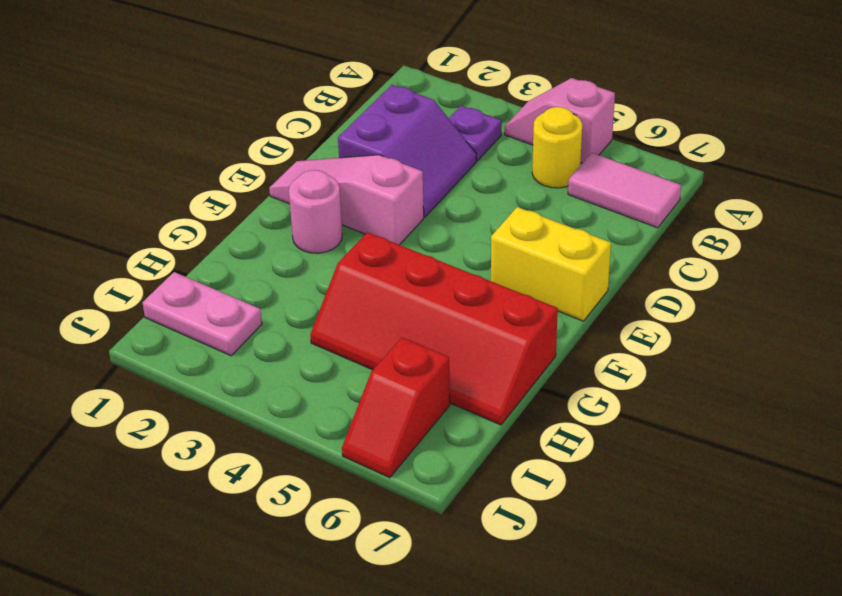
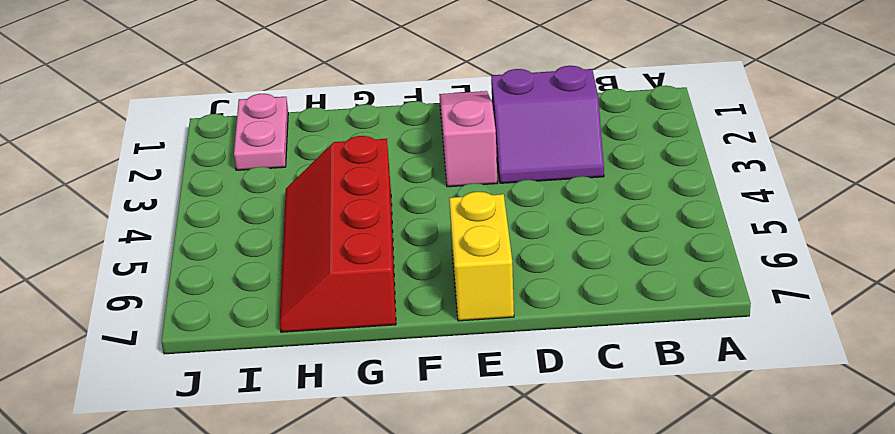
none -> pink slope A4:A5 level 1 top 5
none -> purple plate B3 level 1

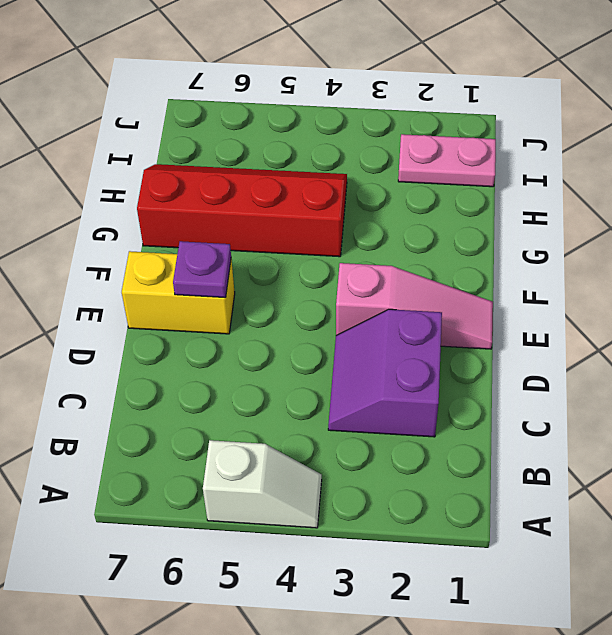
white slope A4:A5 level 1 top 5 -> pink slope A4:A5 level 1 top 5
purple plate E6 level 2 -> purple plate B3 level 1
none -> yellow round brick B5 level 1
none -> pink tile B6:B7 level 1

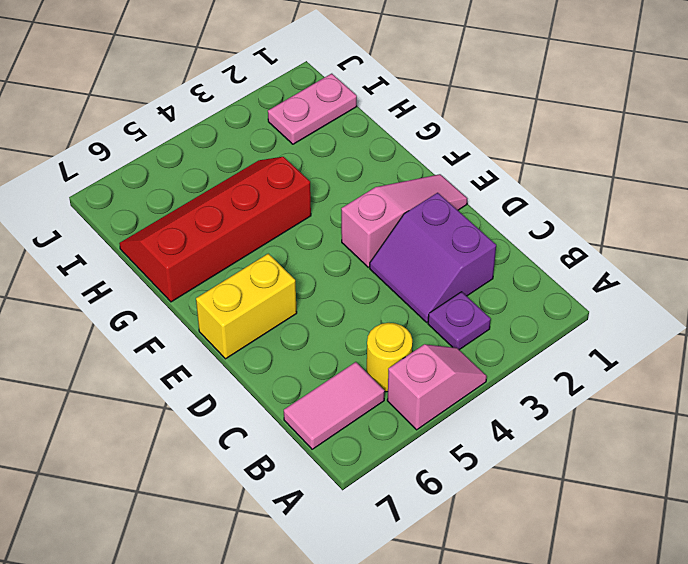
none -> pink round brick F2 level 1
none -> red slope I6:J6 level 1 top I

